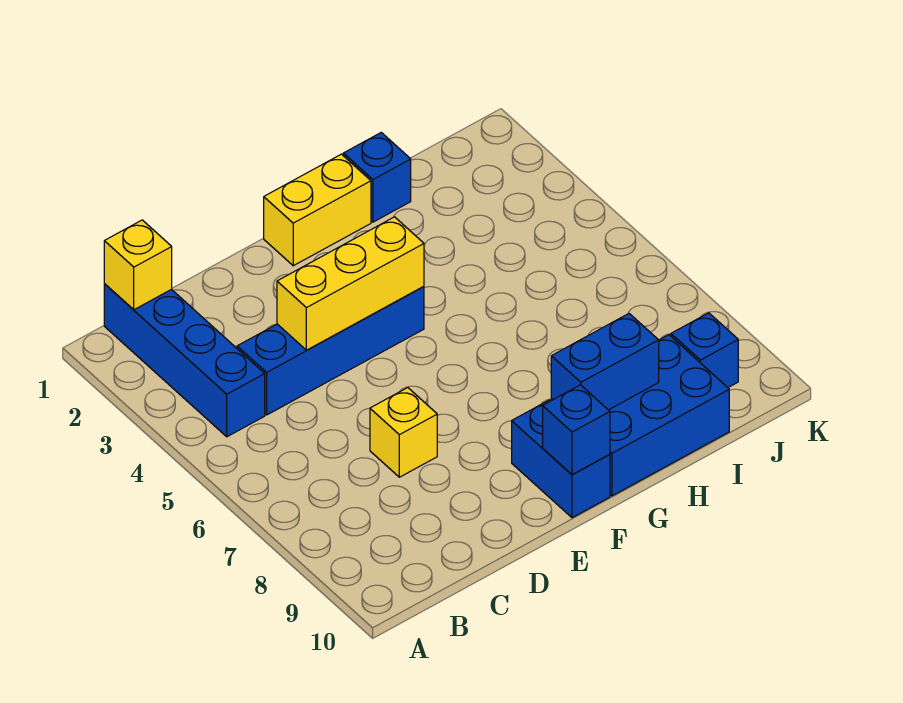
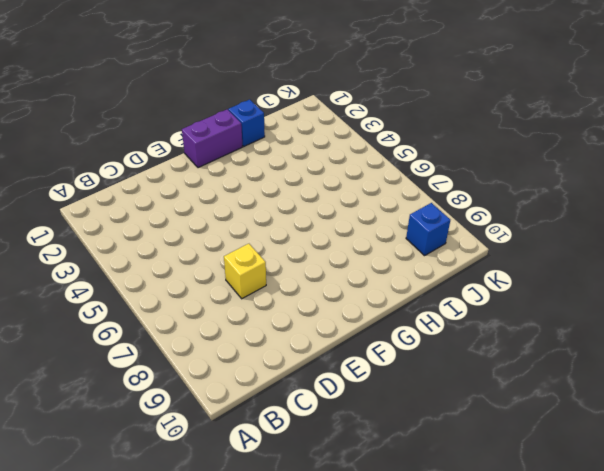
purple brick F1:G1 level 1 -> yellow brick F1:G1 level 1
none -> blue brick B1:B4 level 1
none -> blue brick C4:F4 level 1
none -> blue brick F9:F10 level 1

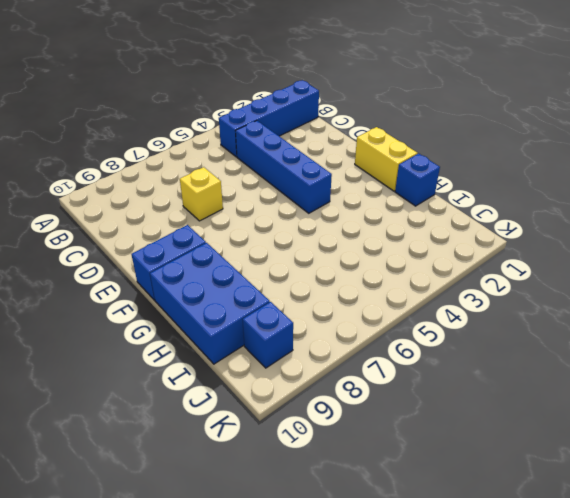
none -> yellow brick B1 level 2
none -> yellow brick D4:F4 level 2
none -> blue brick F10 level 2

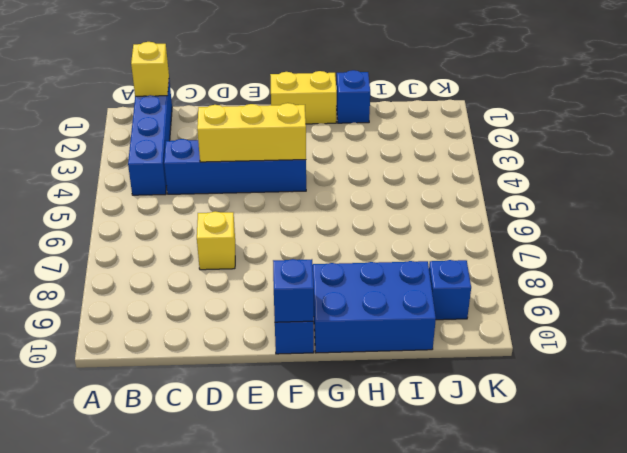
none -> blue brick G9:H9 level 2

